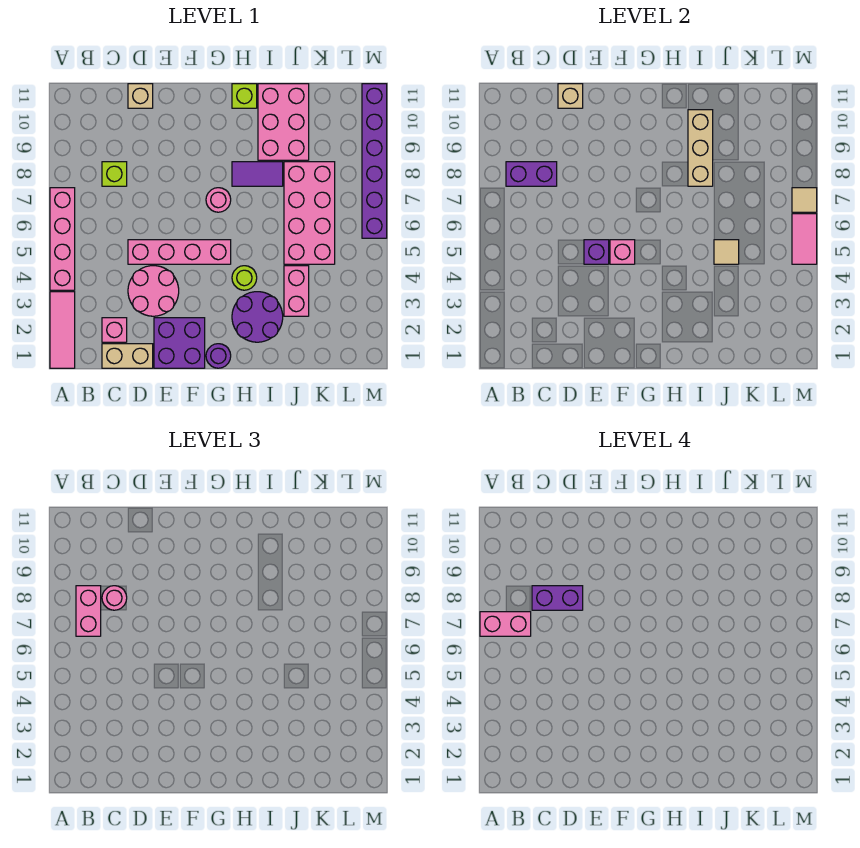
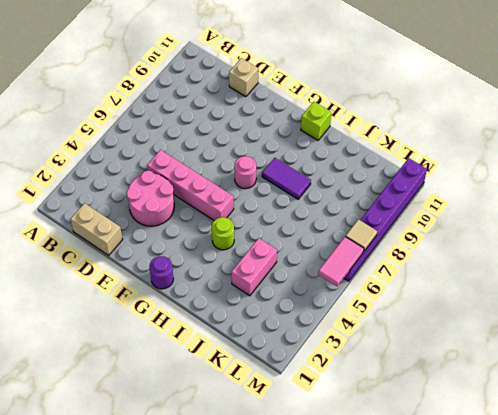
none -> pink tile A1:A3 level 1
none -> pink brick A4:A7 level 1
none -> pink brick C2 level 1
none -> lime brick C8 level 1

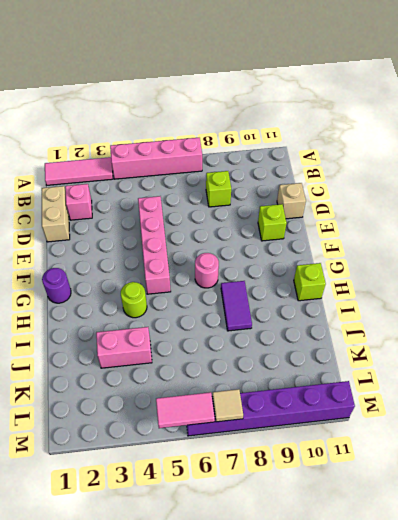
lime brick E10 level 1 -> none
none -> pink round brick D3:E4 level 1
none -> purple brick E1:F2 level 1
none -> purple round brick H2:I3 level 1
none -> pink brick I9:J11 level 1

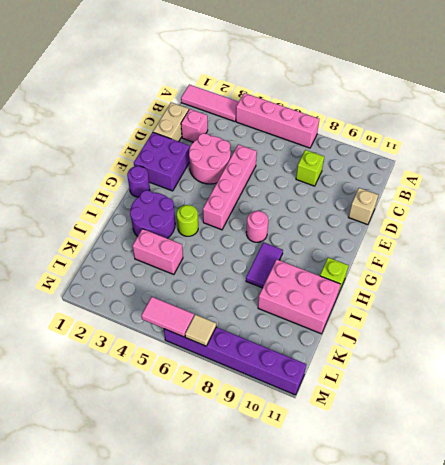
none -> pink brick J5:K8 level 1
none -> purple brick B8:C8 level 2
none -> tan brick D11 level 2
none -> purple brick E5 level 2

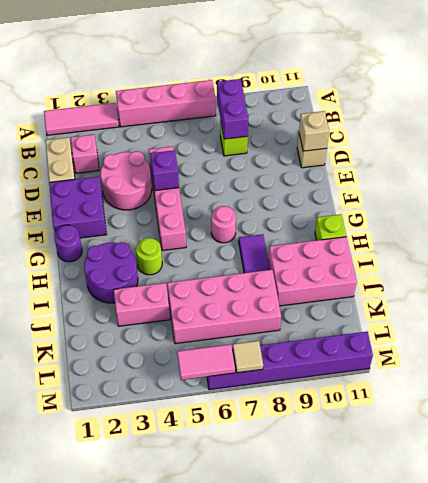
none -> pink brick F5 level 2
none -> tan brick I8:I10 level 2
none -> tan tile J5 level 2
none -> pink brick B7:B8 level 3

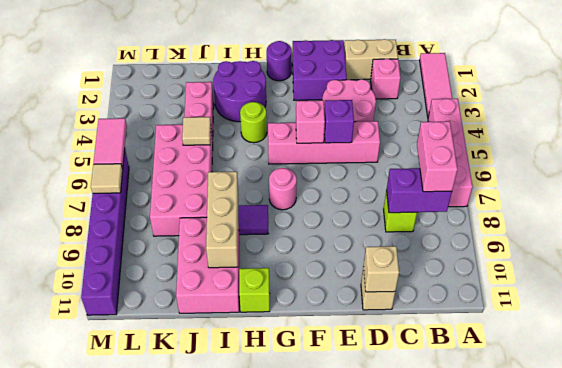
none -> pink round brick C8 level 3
none -> pink brick A7:B7 level 4
none -> purple brick C8:D8 level 4

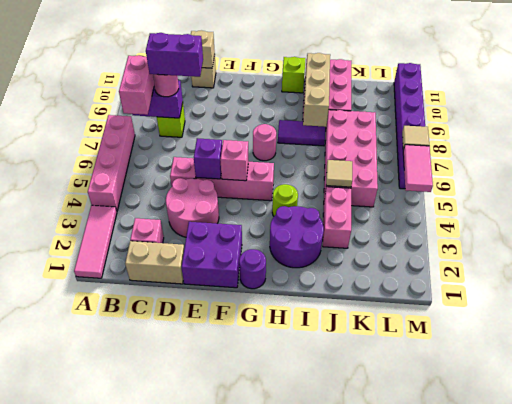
none -> pink brick A7:B7 level 4

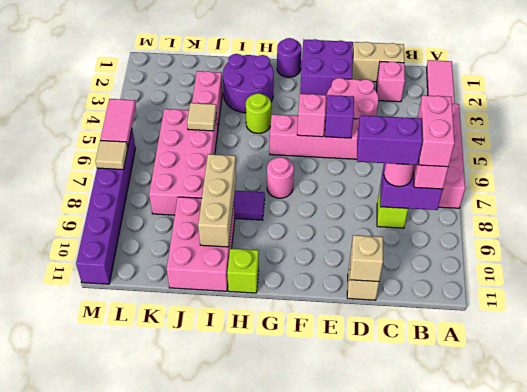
pink brick B7:B8 level 4 -> pink brick A7:B7 level 4

